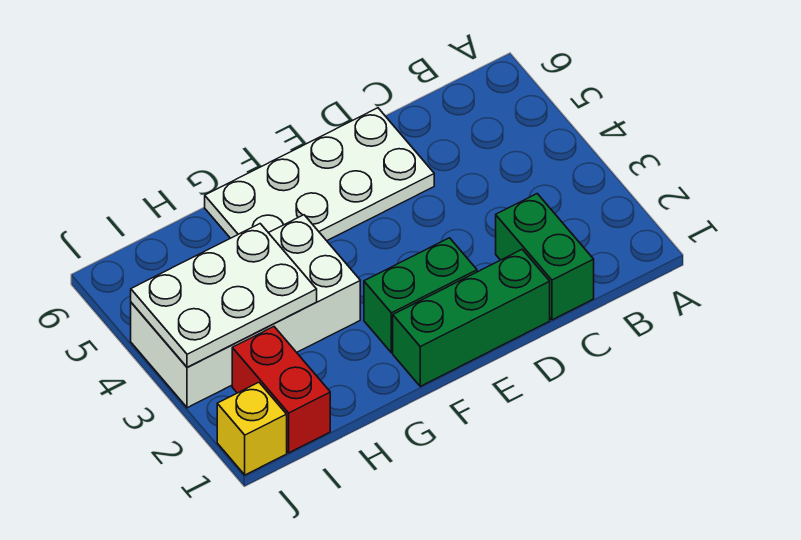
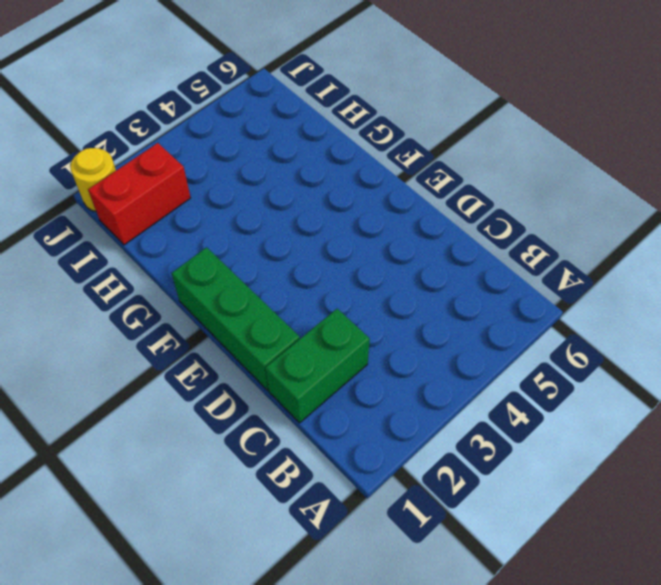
yellow round brick J1 level 1 -> yellow brick J1 level 1
none -> white plate D5:G6 level 1
none -> green brick E2:F2 level 1

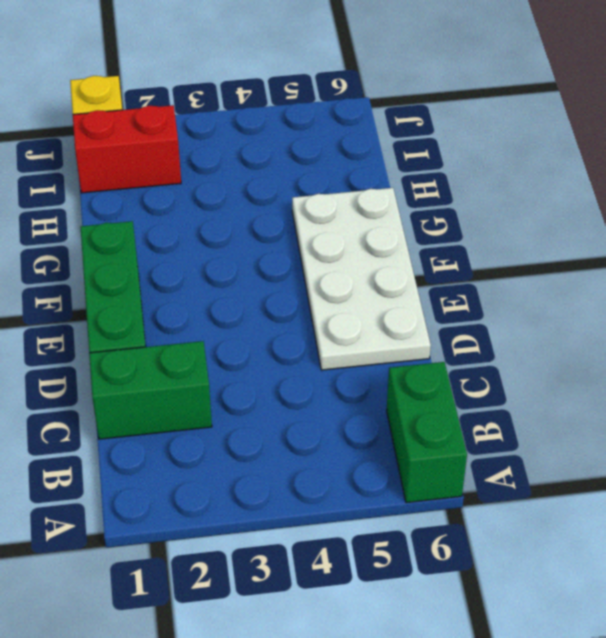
green brick A6:B6 level 1 -> green brick E2:F2 level 1
none -> white brick G3:J4 level 1
none -> white plate H3:J4 level 2

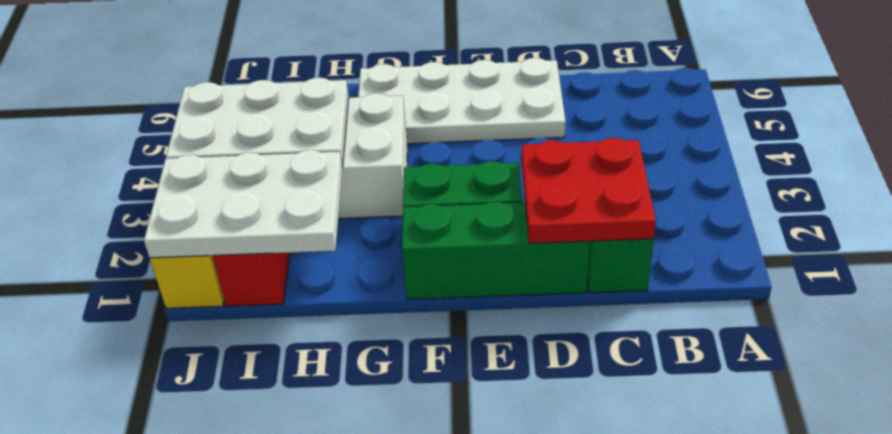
red plate C1:D2 level 2 -> none
white plate H1:J2 level 2 -> none

